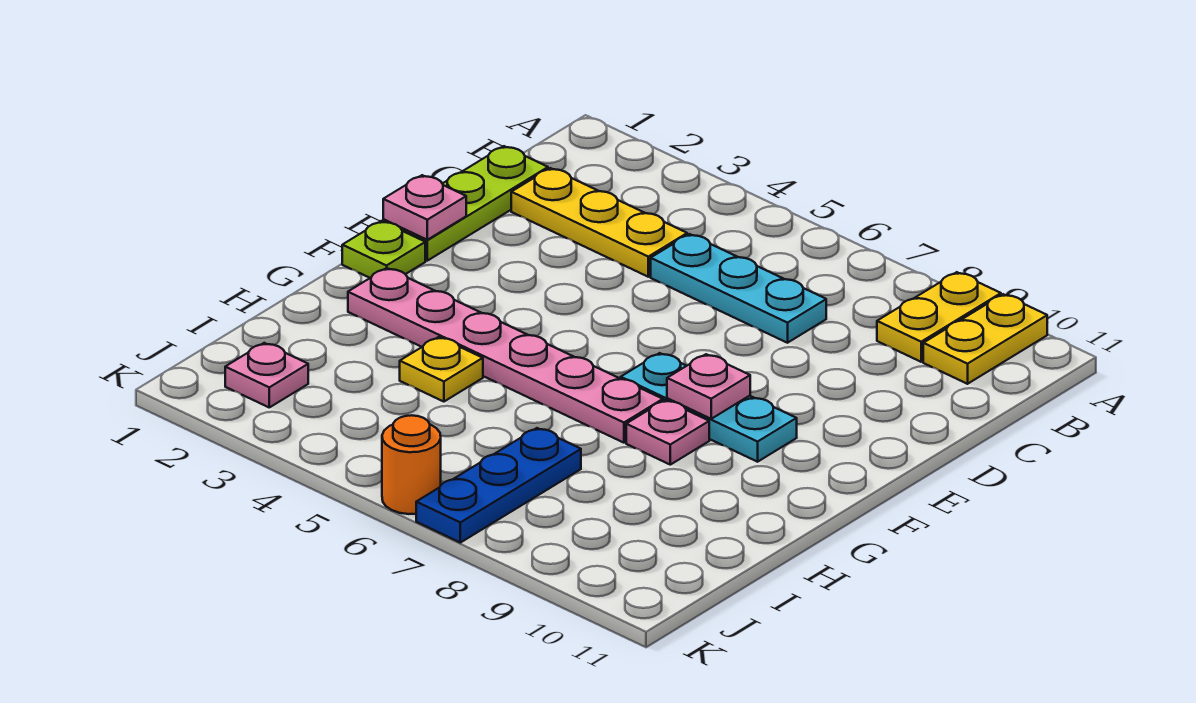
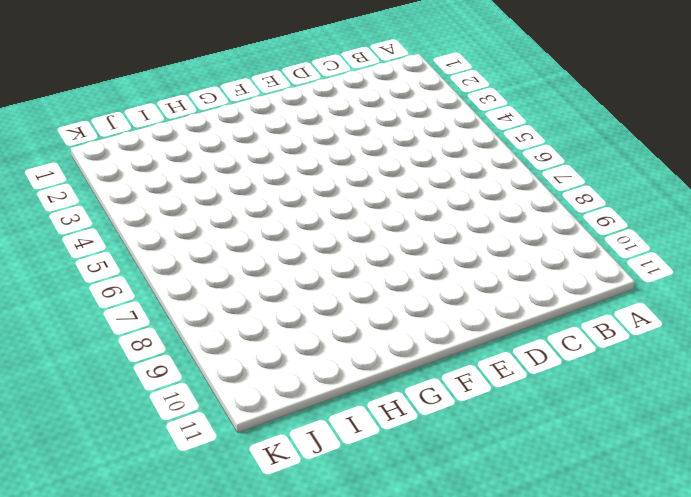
none -> yellow plate A9:B9 level 1
none -> yellow plate A10:B10 level 1
none -> lime plate C1:E1 level 1

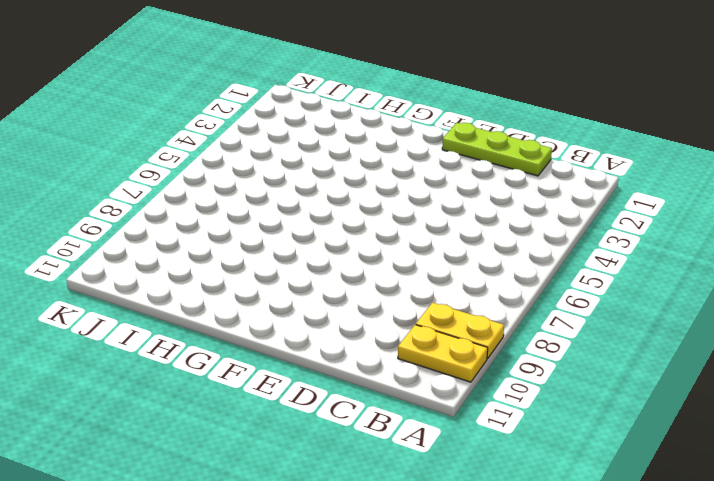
none -> yellow plate C2:C4 level 1
none -> cyan plate C5:C7 level 1
none -> lime plate F1 level 1

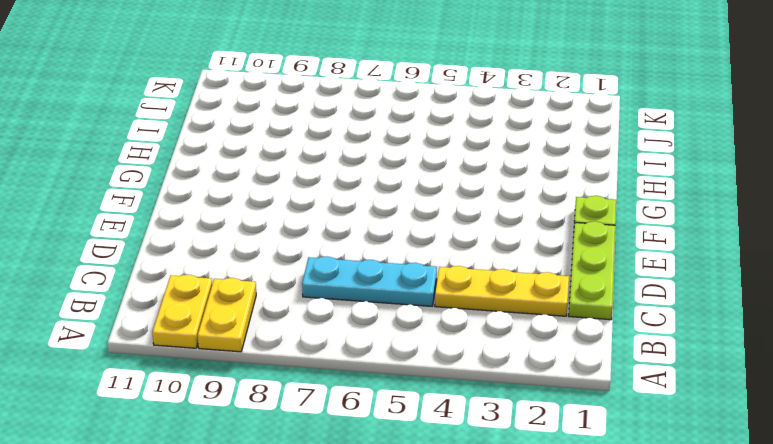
none -> cyan plate F7:F9 level 1
none -> pink plate G2:G7 level 1
none -> pink plate G8 level 1

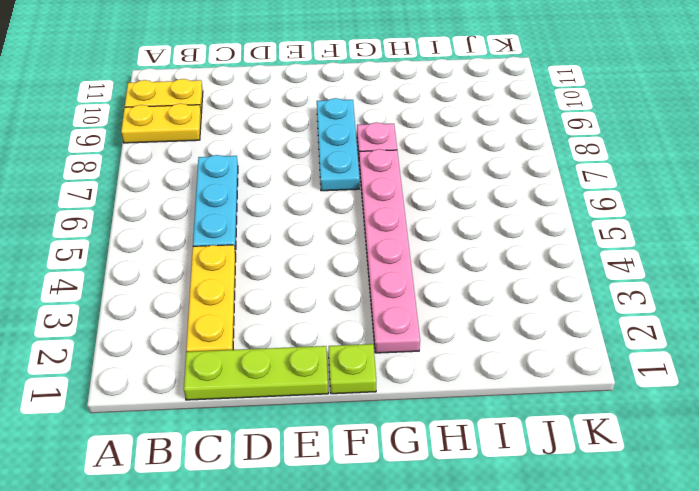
none -> yellow plate H4 level 1
none -> blue plate I7:K7 level 1
none -> pink plate J2 level 1

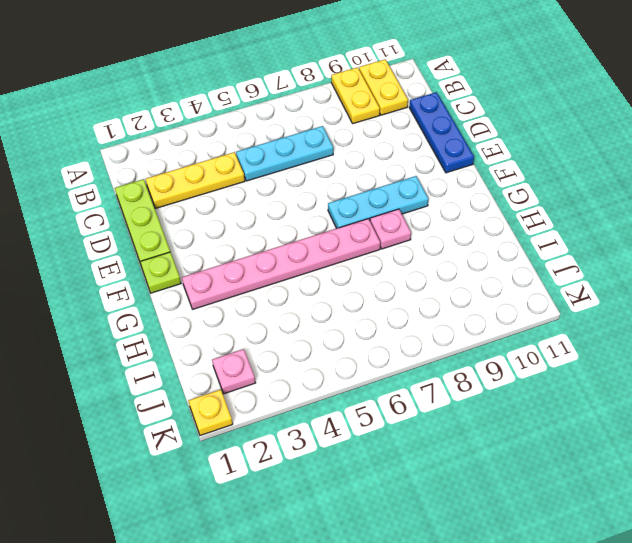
blue plate C11:E11 level 1 -> blue plate I7:K7 level 1
yellow plate K1 level 1 -> yellow plate H4 level 1
none -> orange round brick K6 level 1
none -> pink plate E1 level 2
none -> pink plate F8 level 2

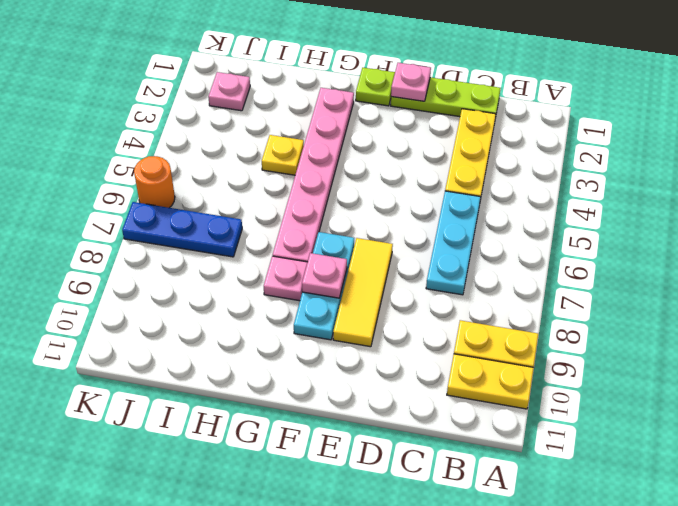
yellow tile E7:E9 level 1 -> none

